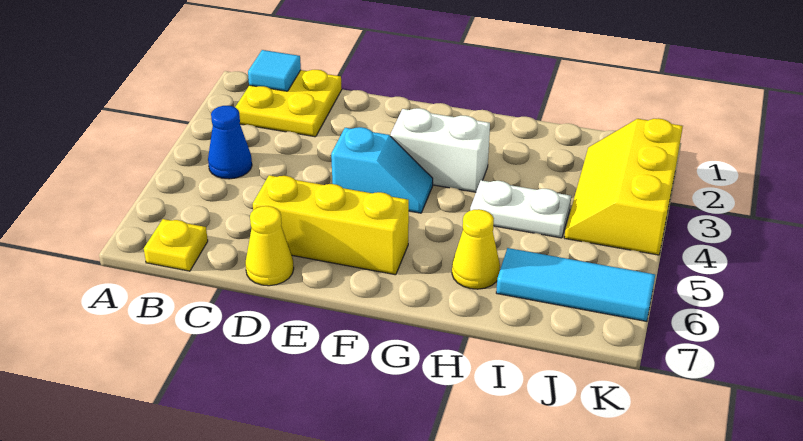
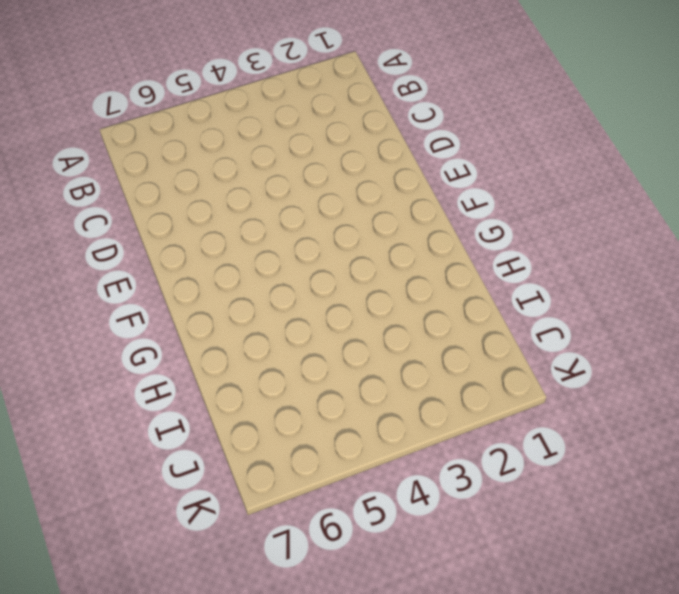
none -> yellow plate B1:C2 level 1
none -> blue cone B4 level 1
none -> yellow plate B7 level 1

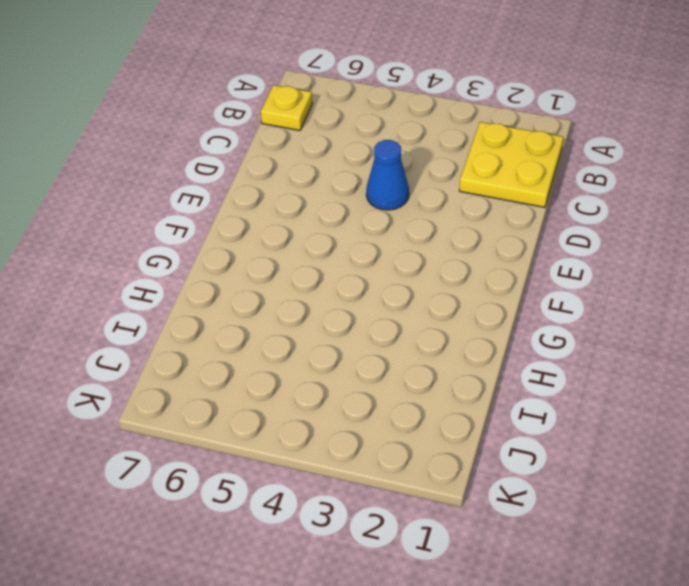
blue cone D4 level 1 -> blue cone B4 level 1
none -> yellow brick D6:F6 level 1
none -> yellow cone D7 level 1
none -> cyan slope E4:F4 level 1 top E

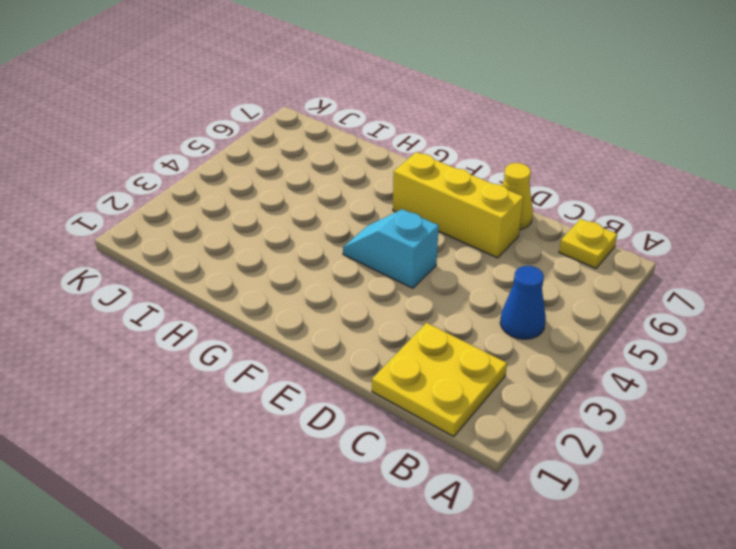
none -> white brick F3:G3 level 1
none -> white plate H4:I4 level 1
none -> yellow cone H6 level 1

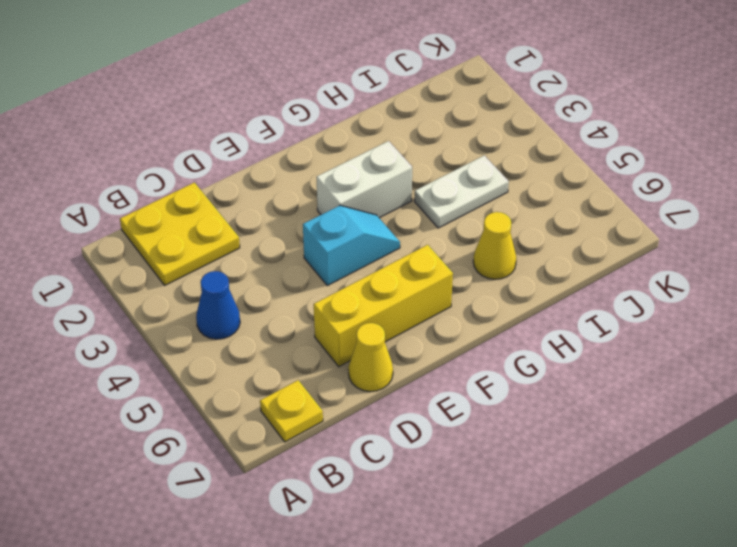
none -> cyan tile I6:K6 level 1
none -> yellow slope J2:K4 level 1 top K
none -> cyan tile B1 level 2

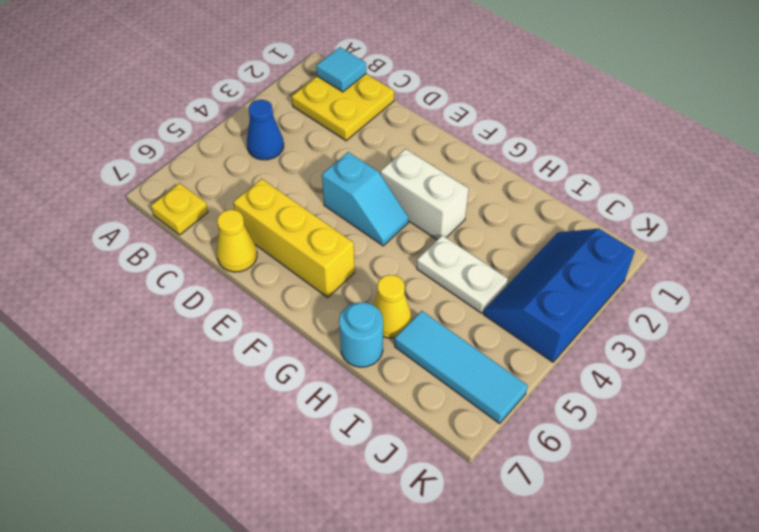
cyan round brick H7 level 1 -> none
blue slope J2:K4 level 1 top K -> yellow slope J2:K4 level 1 top K

